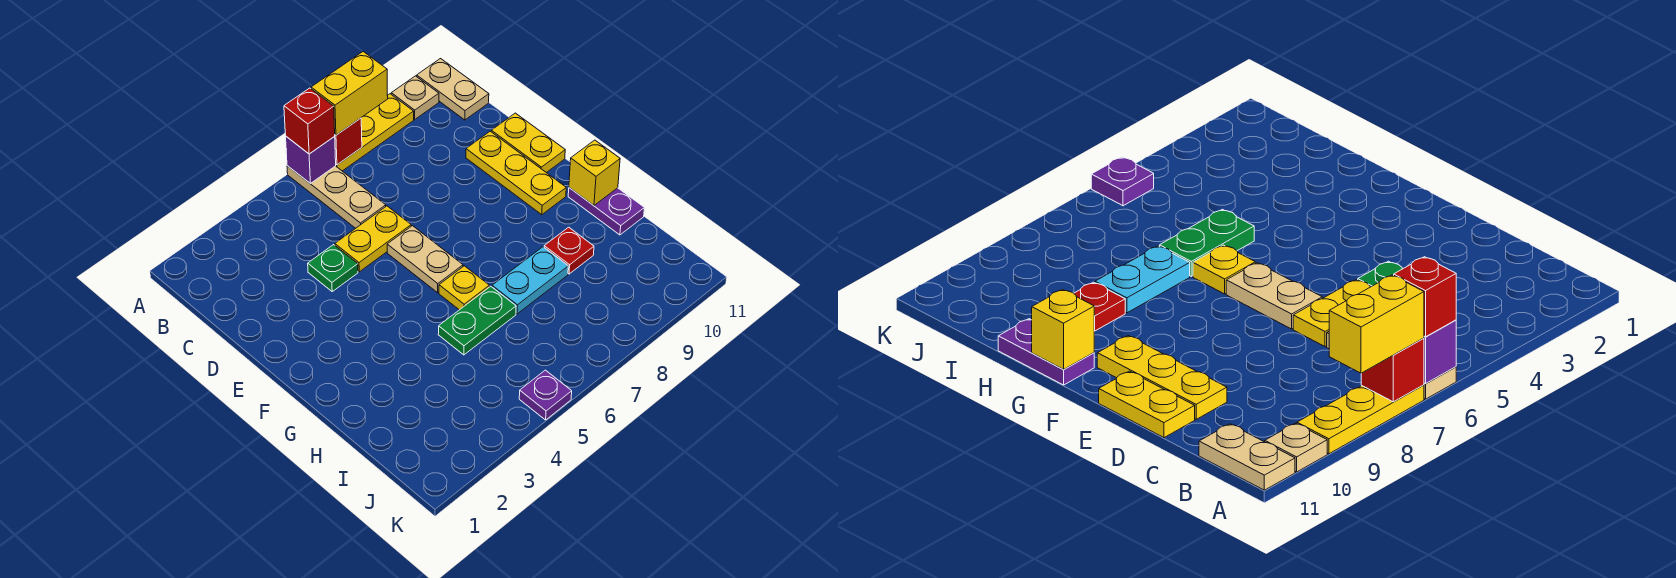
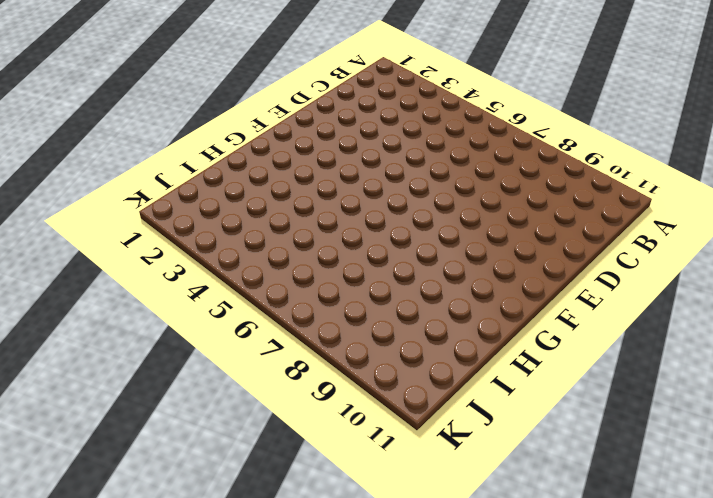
none -> tan plate A6:C6 level 1
none -> yellow plate A7:A9 level 1
none -> tan plate A10 level 1

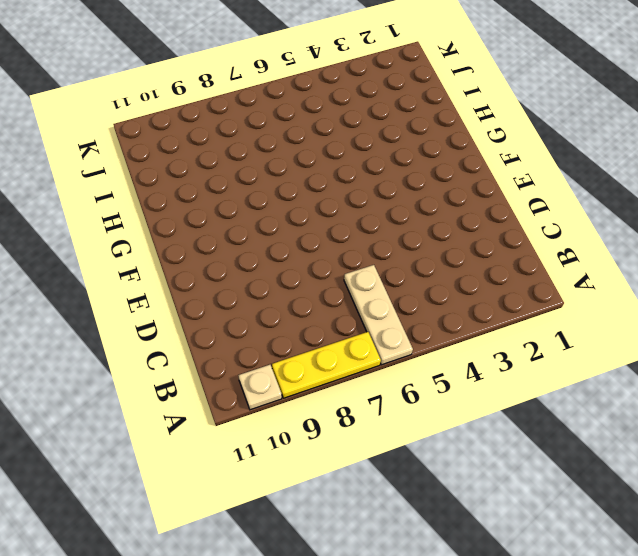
none -> tan plate A11:B11 level 1
none -> green plate D4 level 1
none -> yellow plate D5:D6 level 1

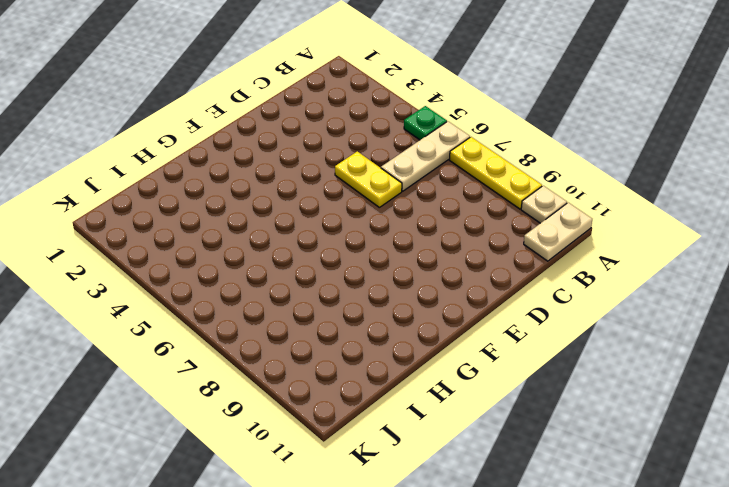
green plate A5 level 1 -> green plate D4 level 1
none -> yellow plate D10:F10 level 1
none -> yellow plate D11:E11 level 1
none -> tan plate E6:F6 level 1

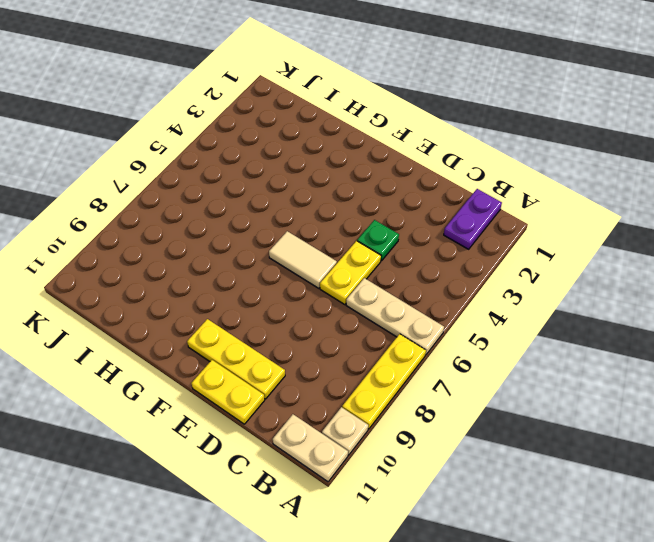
purple plate B1:B2 level 1 -> purple plate G11:H11 level 1
tan tile E6:F6 level 1 -> tan plate E6:F6 level 1
none -> yellow plate G6 level 1
none -> green plate H5:H6 level 1
none -> cyan plate H7:H8 level 1

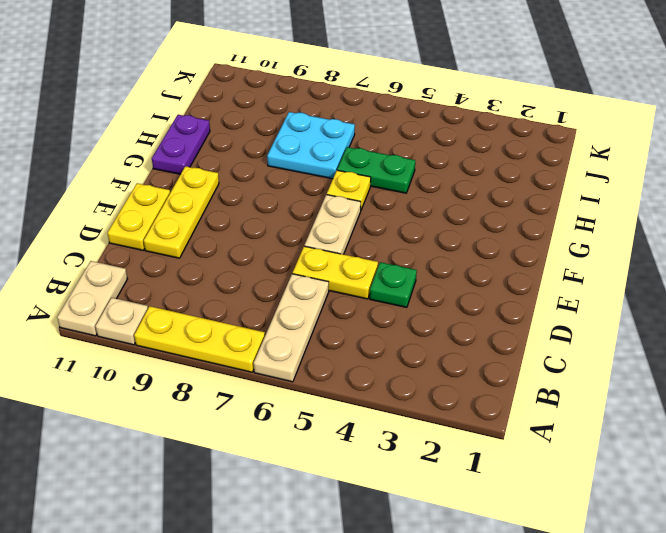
cyan plate H7:I8 level 1 -> cyan plate H7:H8 level 1
none -> red plate H9 level 1
none -> purple plate K5 level 1
none -> purple brick A6 level 2

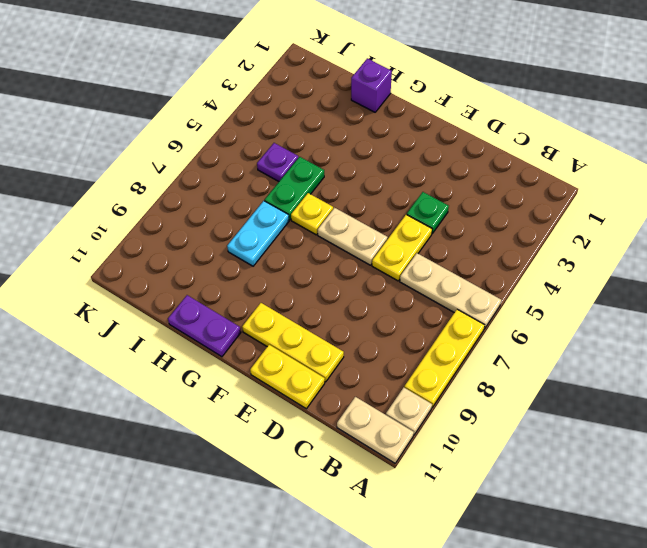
purple brick H1 level 1 -> purple brick A6 level 2
purple plate I5 level 1 -> purple plate K5 level 1
none -> red plate H9 level 1
none -> red brick A7 level 2
none -> yellow brick G11 level 2

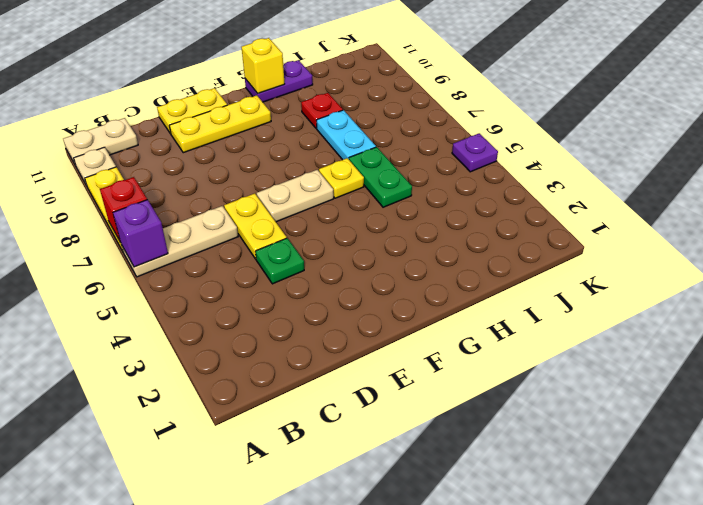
none -> red brick A6 level 3
none -> yellow brick A7:A8 level 3

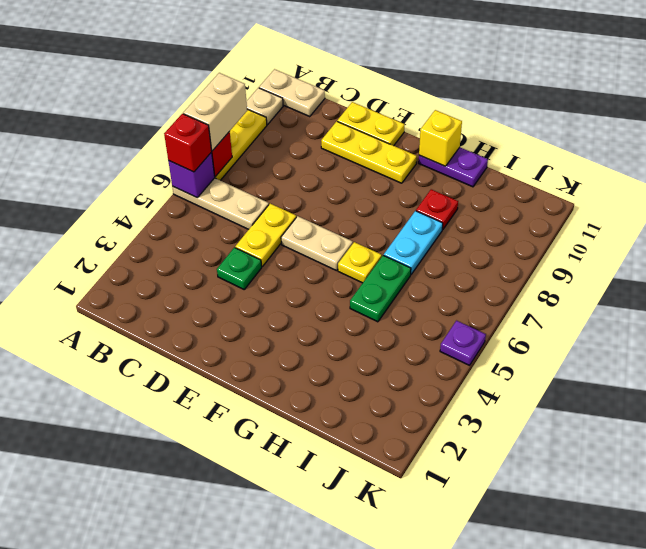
tan brick A7:A8 level 3 -> yellow brick A7:A8 level 3

